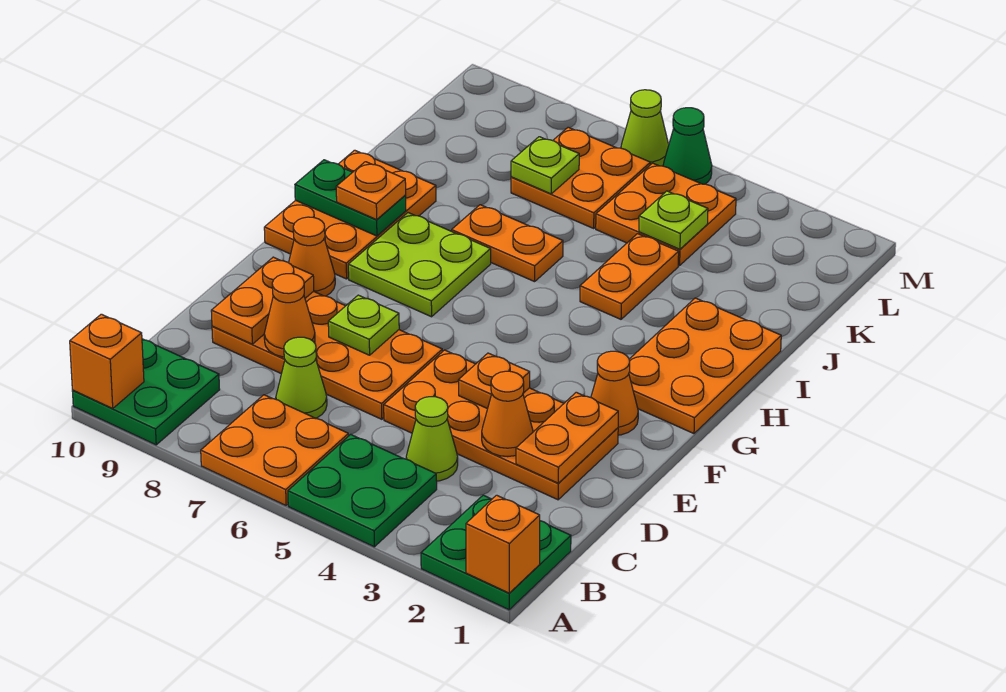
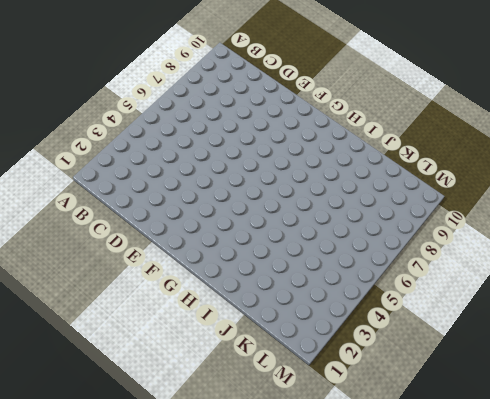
none -> green plate A1:B2 level 1
none -> green plate A4:B5 level 1
none -> orange plate A6:B7 level 1
none -> green plate A9:B10 level 1

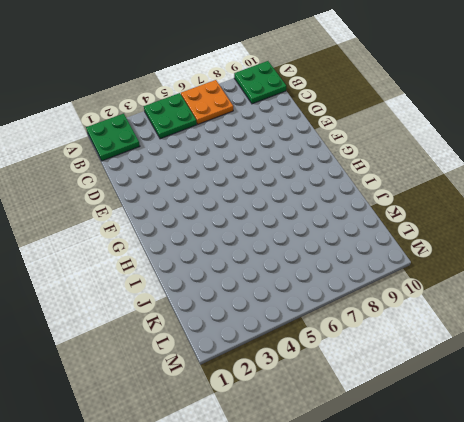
none -> lime cone C4 level 1
none -> lime cone C7 level 1
none -> orange plate D2:E5 level 1
none -> orange plate D6:E9 level 1

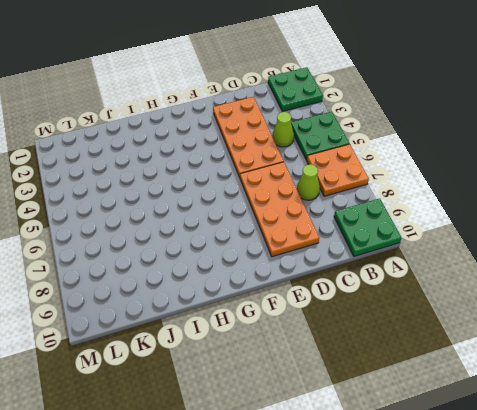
none -> orange cone F2 level 1
none -> orange cone F9 level 1
none -> orange plate G1:I2 level 1
none -> lime plate G7:H8 level 1

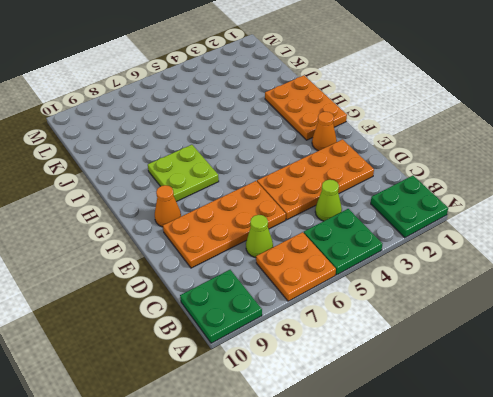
none -> orange plate G9:I10 level 1
none -> orange plate I4:J4 level 1
none -> orange plate I6:I7 level 1
none -> orange plate K4:L5 level 1

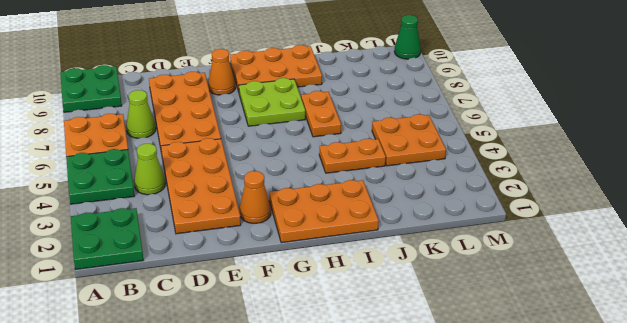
green cone M10 level 1 -> green cone M5 level 1
none -> orange plate K6:L7 level 1
none -> lime cone M6 level 1
none -> orange brick A1 level 2
none -> orange brick A10 level 2

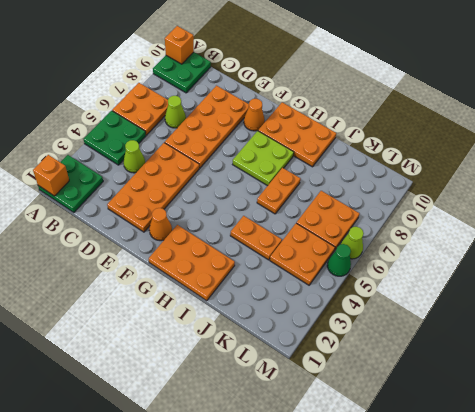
none -> orange plate D2:E2 level 2
none -> orange cone D3 level 2
none -> orange cone D8 level 2
none -> orange plate D9:E9 level 2

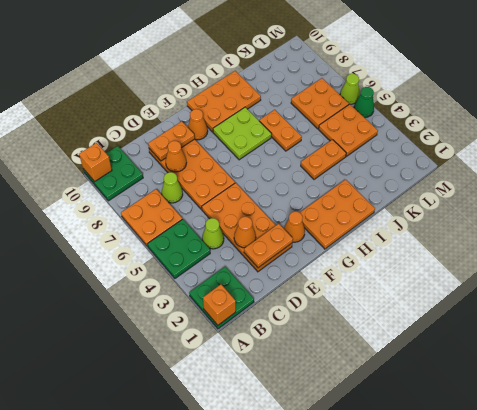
none -> orange plate E4 level 2
none -> lime plate E7 level 2
none -> green plate H9:H10 level 2
none -> lime plate K4 level 2

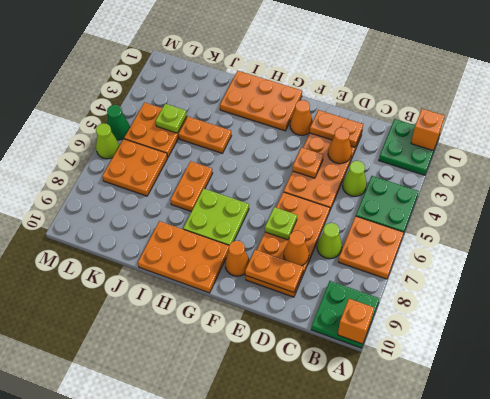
none -> green plate H9:H10 level 2
none -> lime plate K7 level 2
none -> orange plate H9 level 3

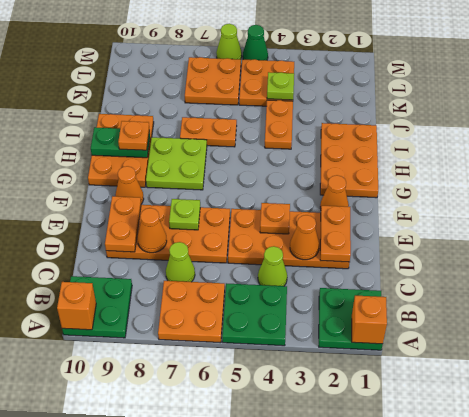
none -> lime plate K7 level 2

